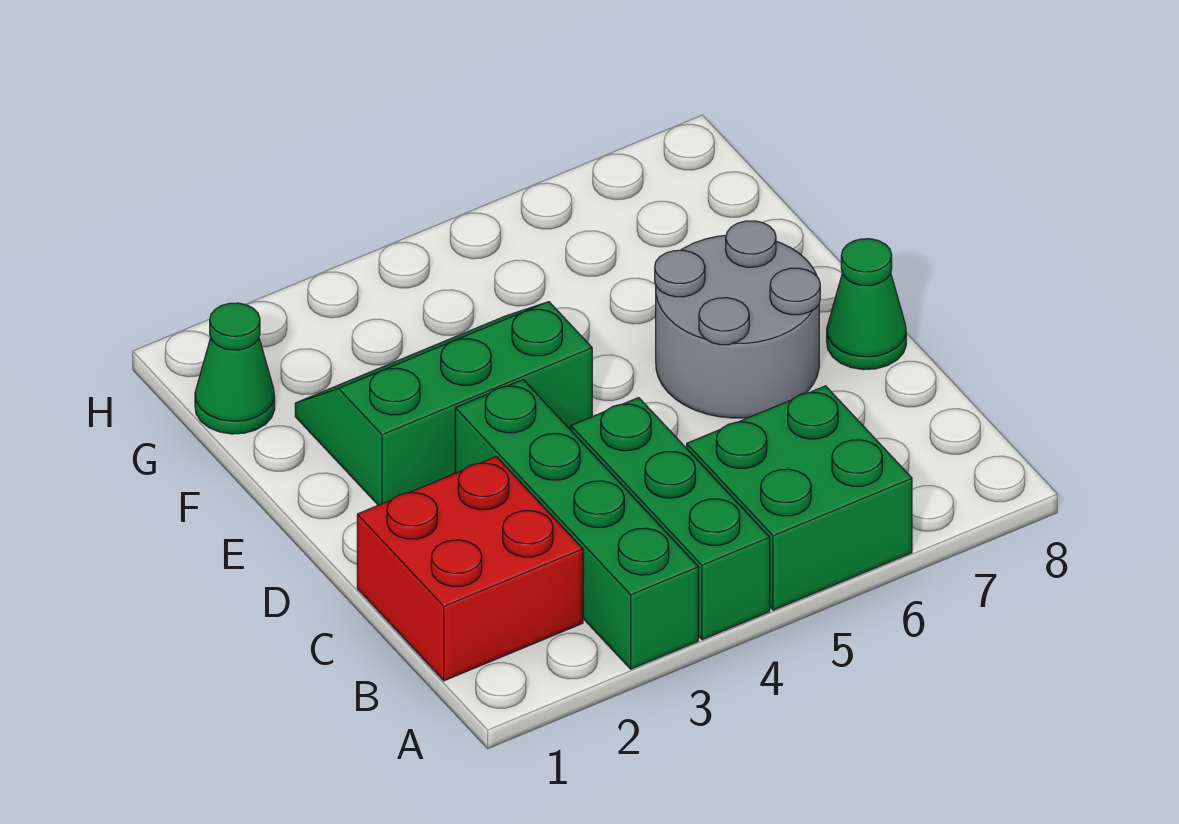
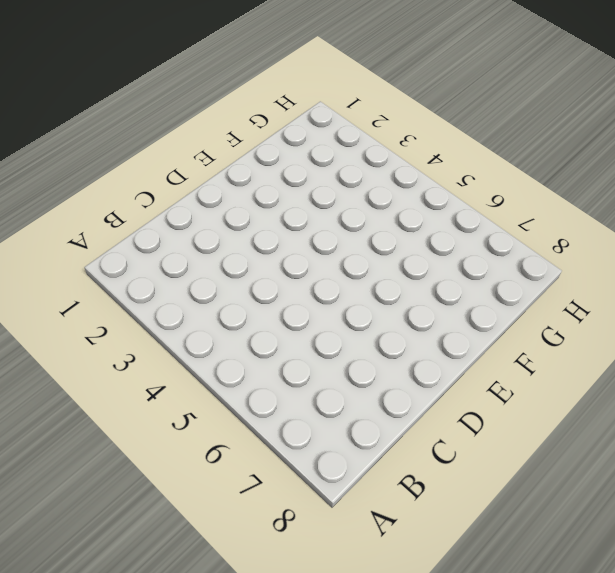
none -> green brick A3:D3 level 1
none -> green brick A4:C4 level 1

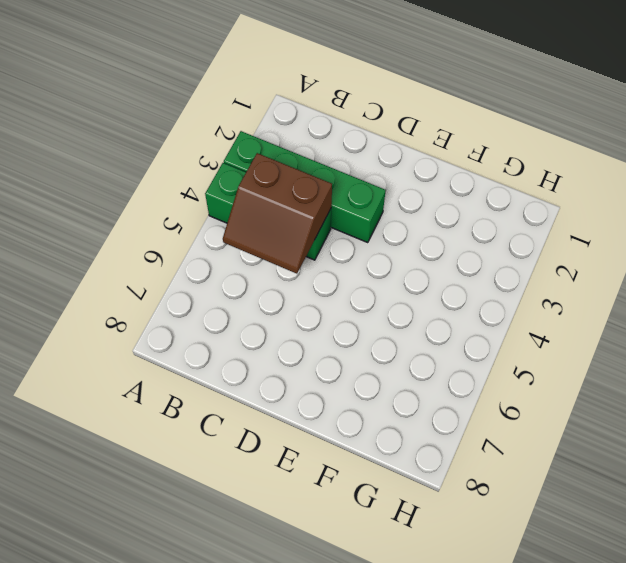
brown slope B4:C5 level 2 top 4 -> none
none -> green brick A5:B6 level 1
none -> red brick B1:C2 level 1

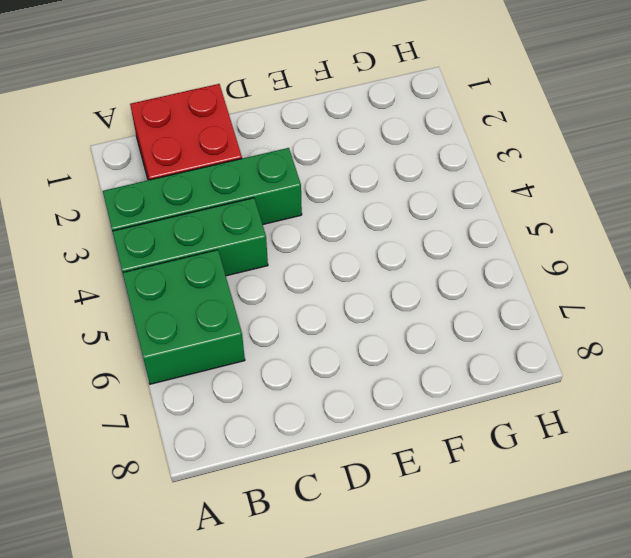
none -> grey round brick D6:E7 level 1
none -> green cone D8 level 1

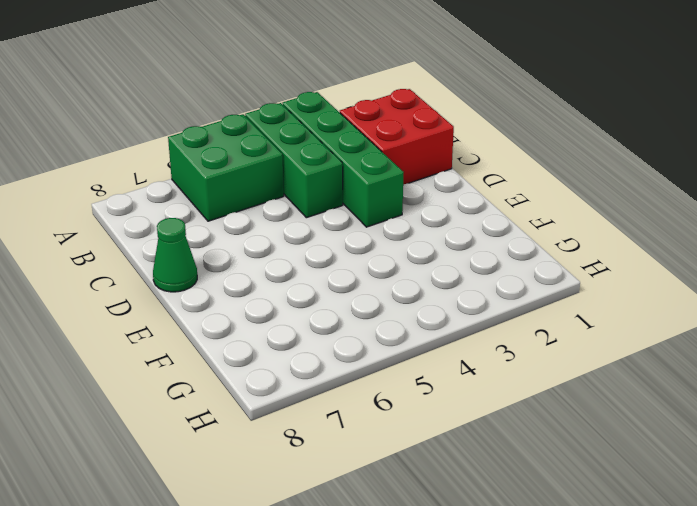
none -> grey round brick D6:E7 level 1
none -> green slope E2:F4 level 1 top E

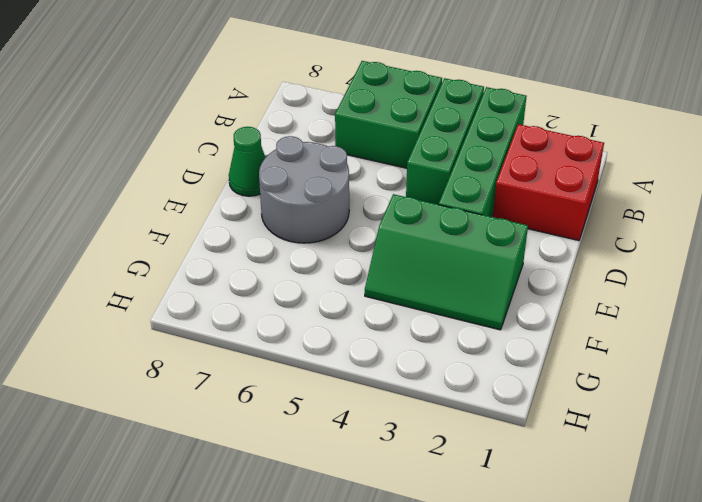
none -> green cone G1 level 1

